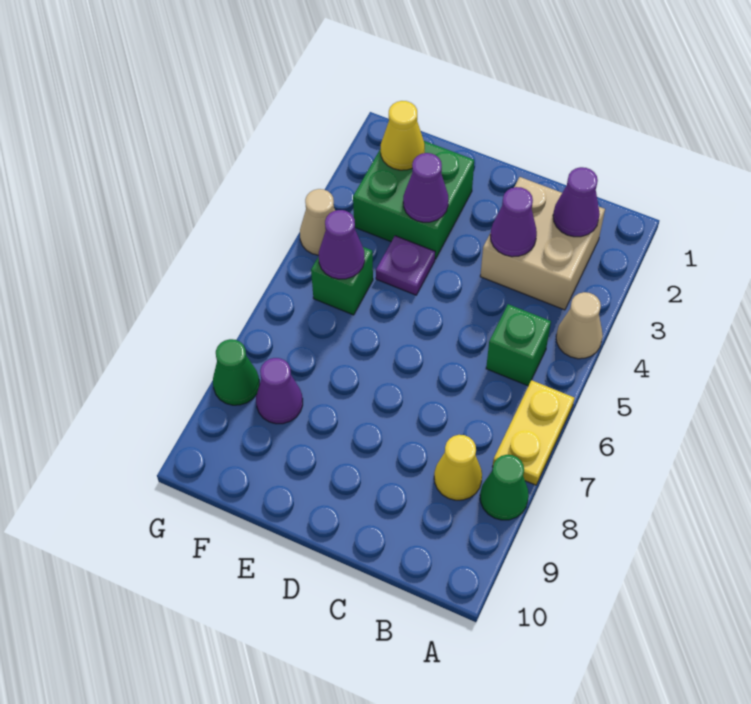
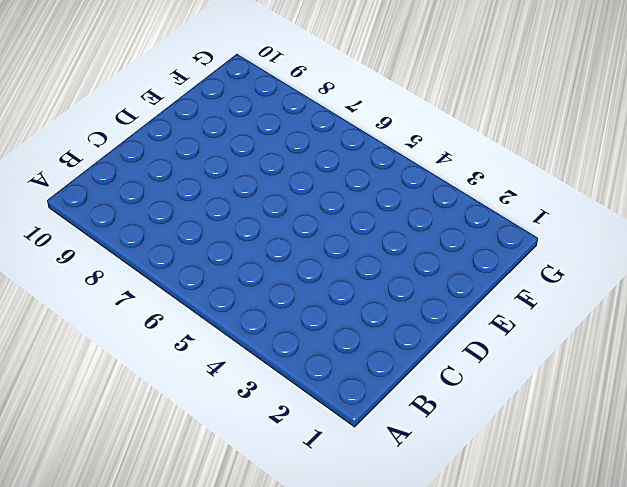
none -> tan cone A4 level 1
none -> yellow plate A6:A7 level 1
none -> green cone A8 level 1

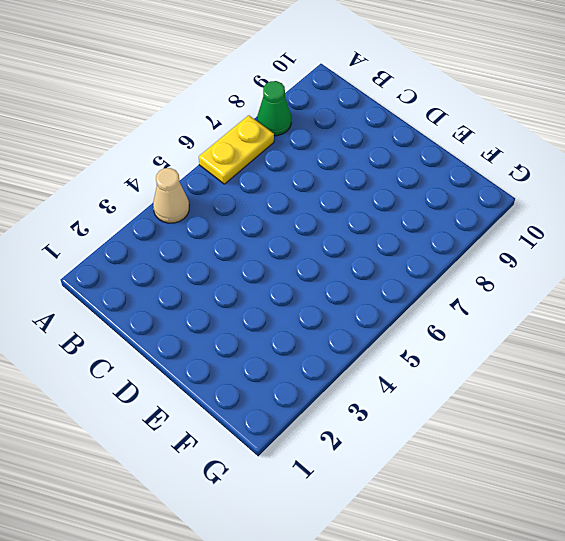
none -> tan brick B2:C3 level 1
none -> green brick B5 level 1
none -> yellow cone B8 level 1

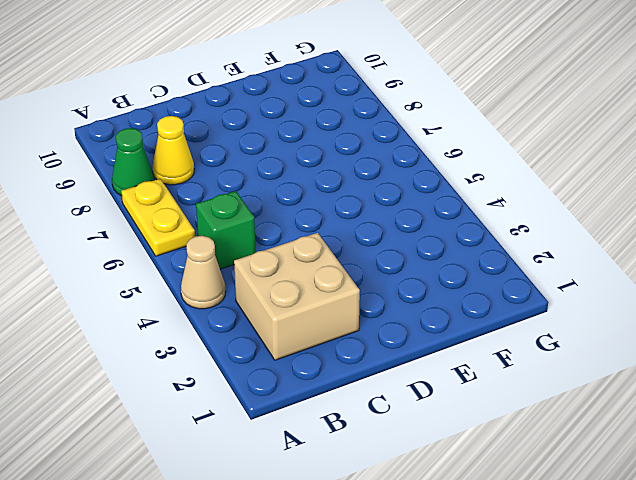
none -> green brick E2:F3 level 1
none -> purple plate E4 level 1
none -> green brick F5 level 1

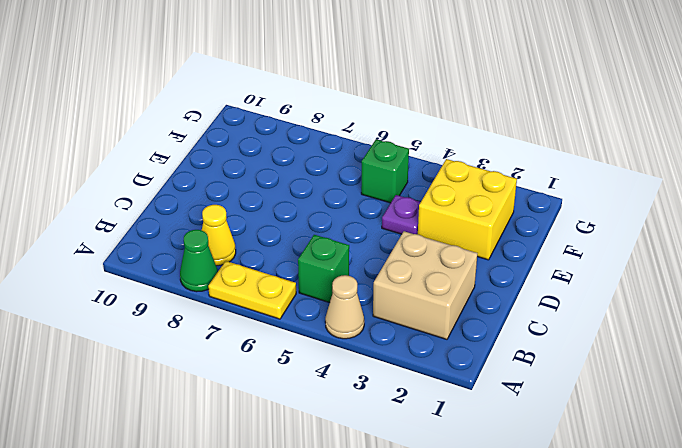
yellow brick E2:F3 level 1 -> green brick E2:F3 level 1
none -> purple cone F8 level 1
none -> tan cone G4 level 1
none -> green cone G8 level 1

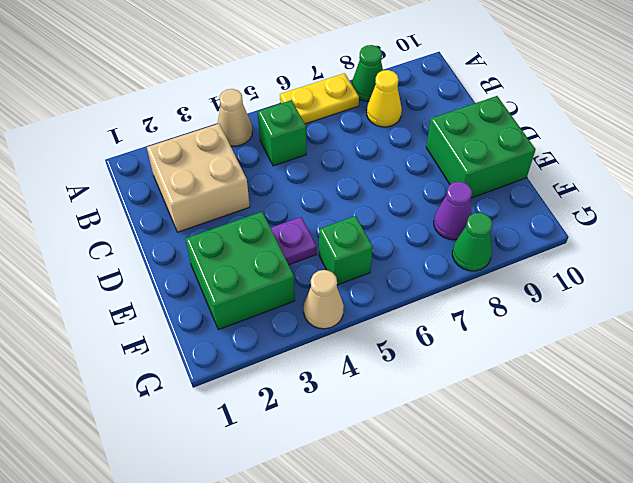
green brick D9:E10 level 1 -> none
none -> purple cone B2 level 2
none -> purple cone C3 level 2
none -> purple cone E3 level 2

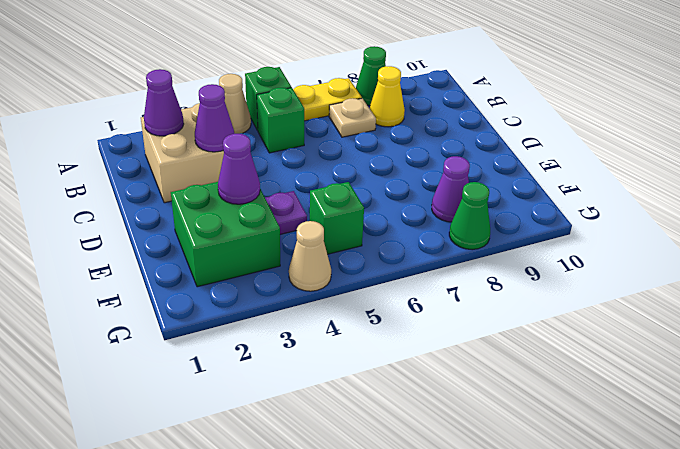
green brick A5 level 1 -> none
tan plate B7 level 1 -> none
none -> yellow cone F2 level 2
none -> purple cone F5 level 2

